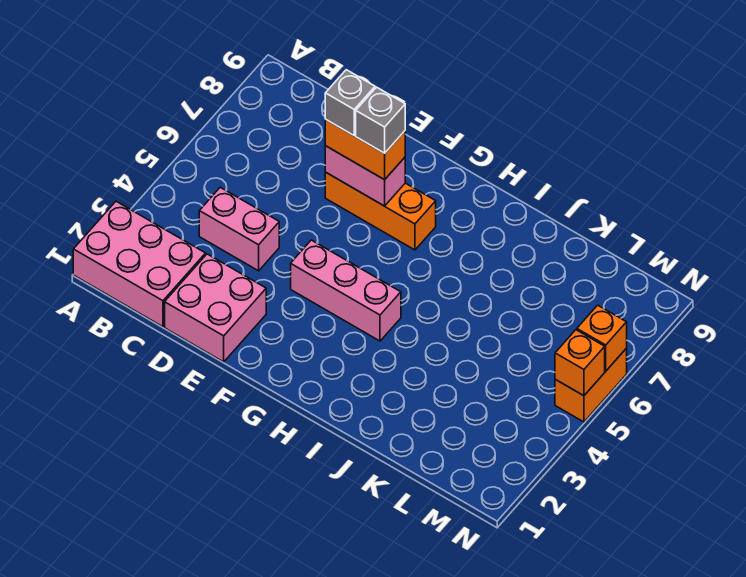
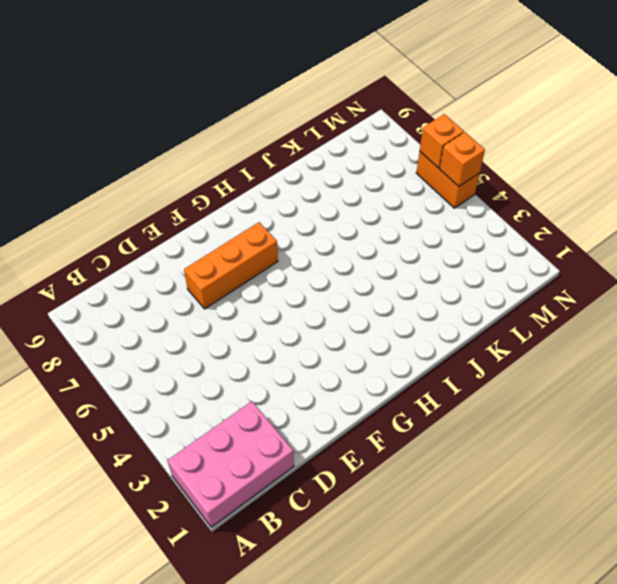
none -> pink brick C4:D4 level 1
none -> pink brick D1:E2 level 1
none -> pink brick F4:H4 level 1

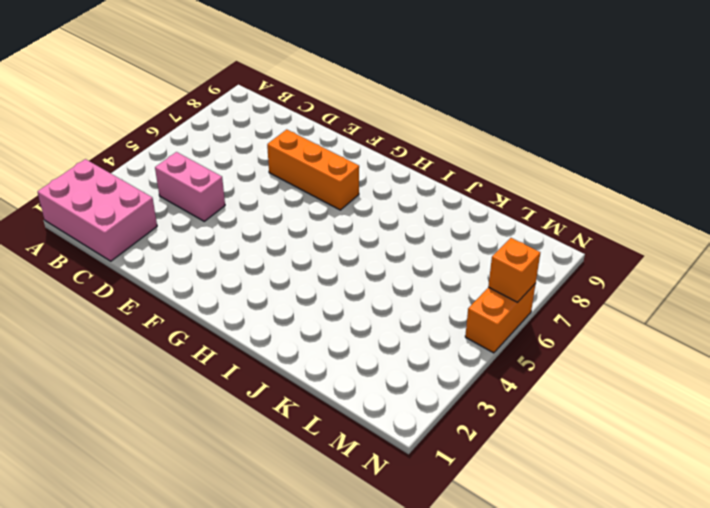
none -> pink brick D1:E2 level 1
none -> pink brick F4:H4 level 1
none -> pink brick E7:F7 level 2

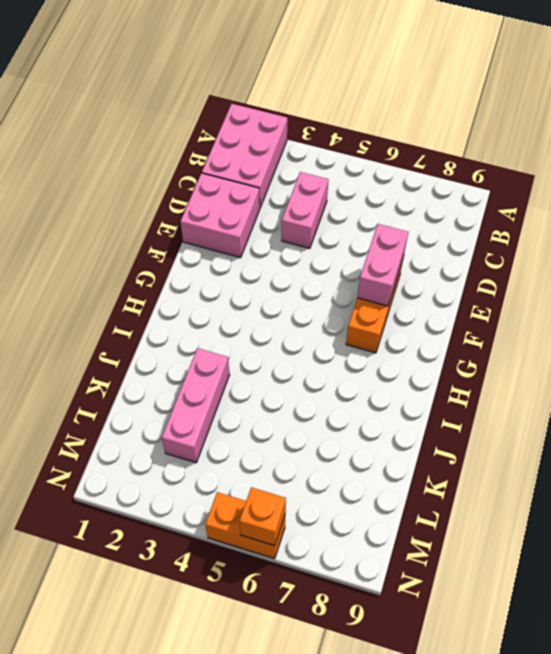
pink brick J3:L3 level 1 -> pink brick F4:H4 level 1
none -> orange brick N5 level 2
none -> orange brick E7:F7 level 3
none -> grey brick E7 level 4

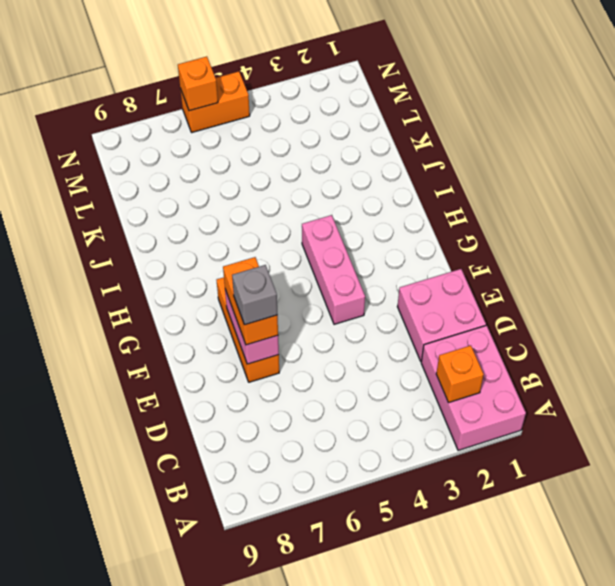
orange brick B2 level 2 -> orange brick N5 level 2
none -> pink brick C4:D4 level 1
none -> grey brick F7 level 4

